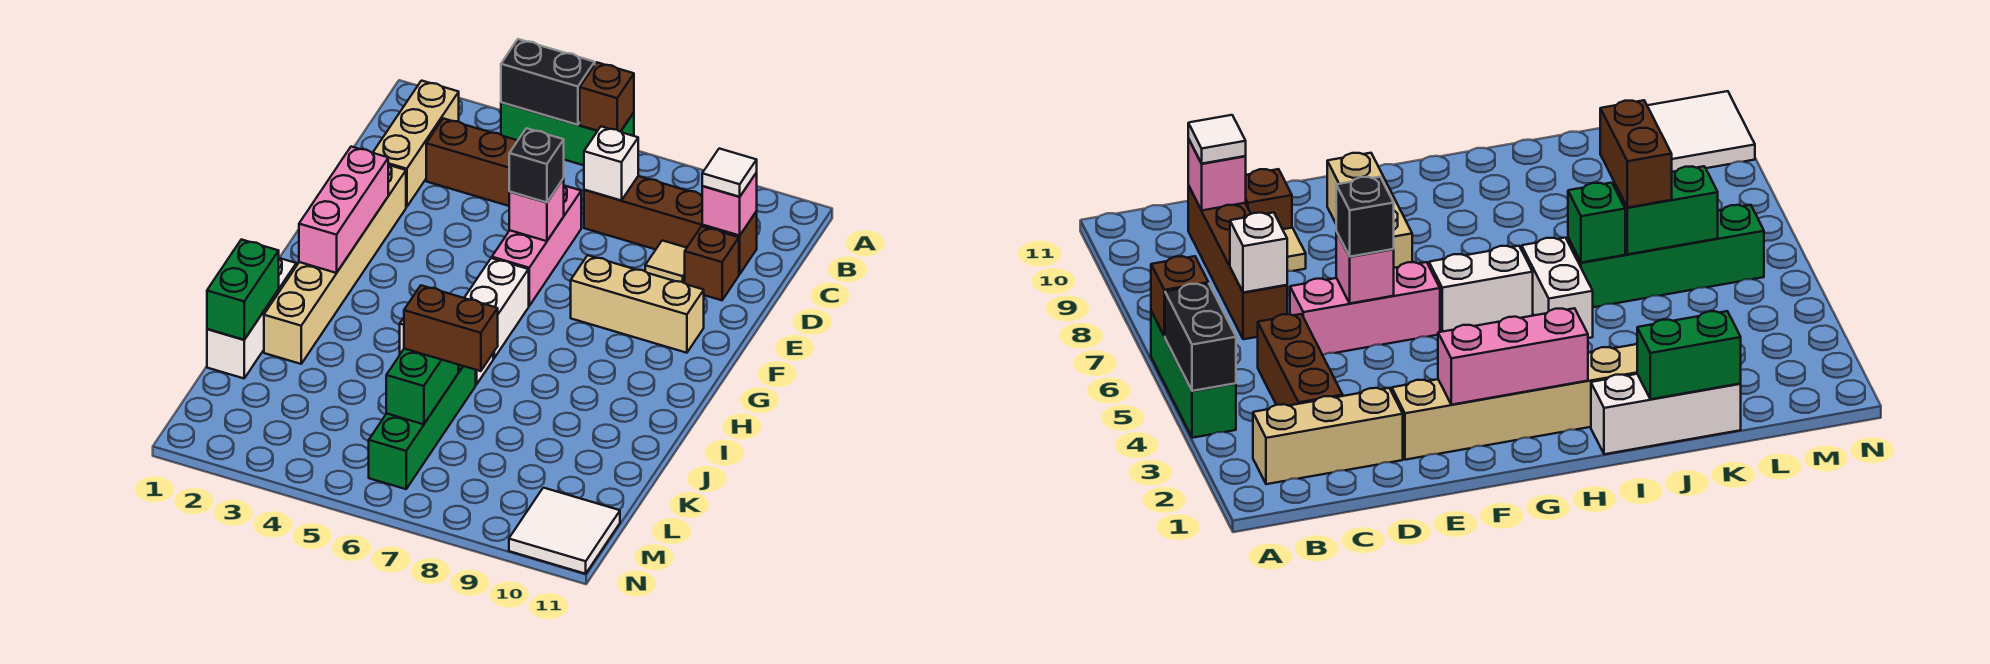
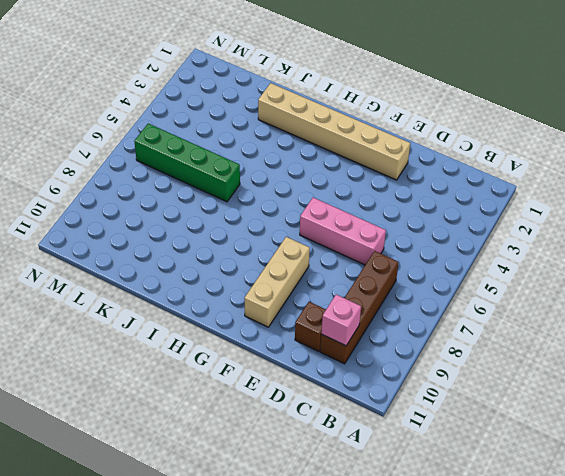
none -> green brick A4:A6 level 1
none -> tan brick B2:D2 level 1
none -> brown brick C3:C5 level 1

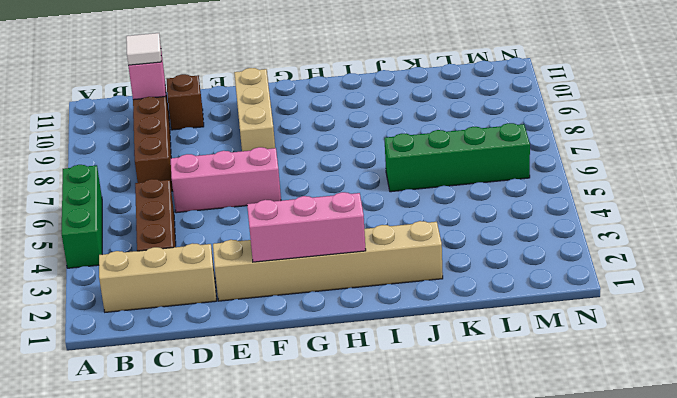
none -> tan tile D9 level 1
none -> white brick G6:H6 level 1
none -> white brick I1:K1 level 1

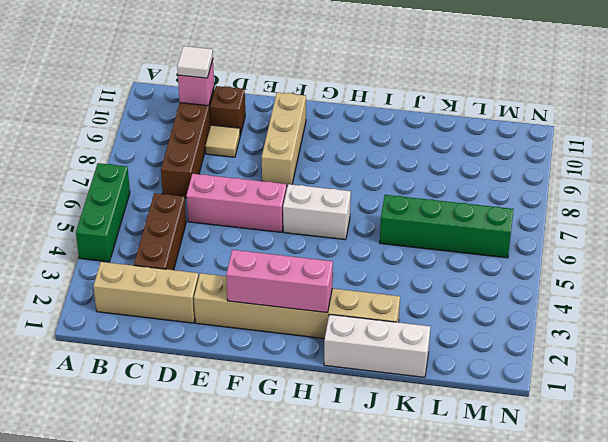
none -> white brick I5:I6 level 1
none -> white tile M10:N11 level 1
none -> black brick A4:A5 level 2

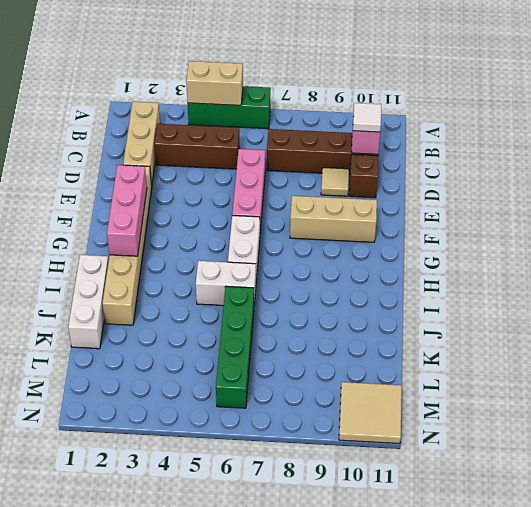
tan brick A4:A5 level 2 -> black brick A4:A5 level 2
tan tile M10:N11 level 1 -> white tile M10:N11 level 1
none -> brown brick A6 level 2
none -> white brick C7 level 2
none -> pink brick E6 level 2

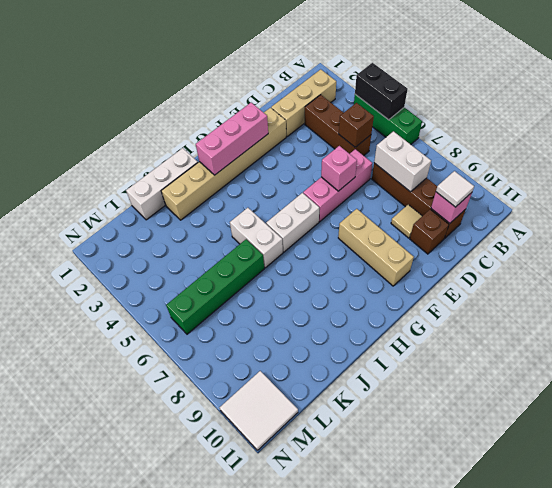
brown brick C5 level 2 -> brown brick A6 level 2
white brick C7:C8 level 2 -> white brick C7 level 2
none -> green brick J1:K1 level 2
none -> green brick J6 level 2
none -> green brick K6:L6 level 2

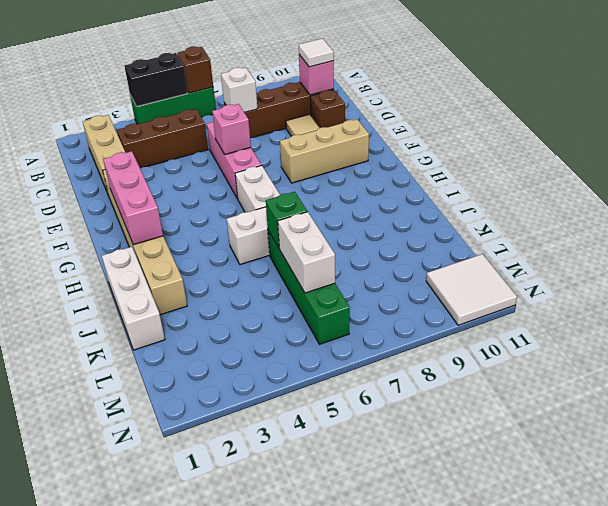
white brick K6:L6 level 2 -> green brick K6:L6 level 2
none -> green brick J1:K1 level 2
none -> black brick E6 level 3
none -> brown brick K6:K7 level 3

